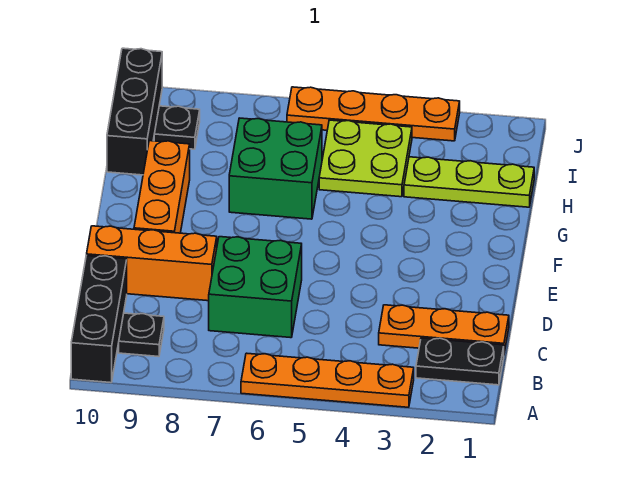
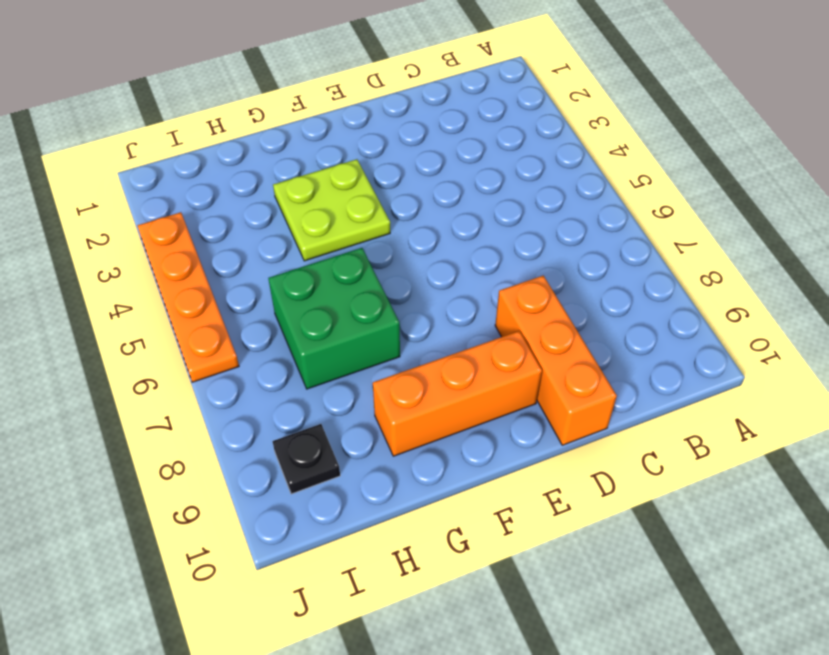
lime plate F3:G4 level 1 -> lime plate H4:I5 level 1
none -> orange plate A3:A6 level 1
none -> black brick A10:C10 level 1
none -> black plate B1:B2 level 1

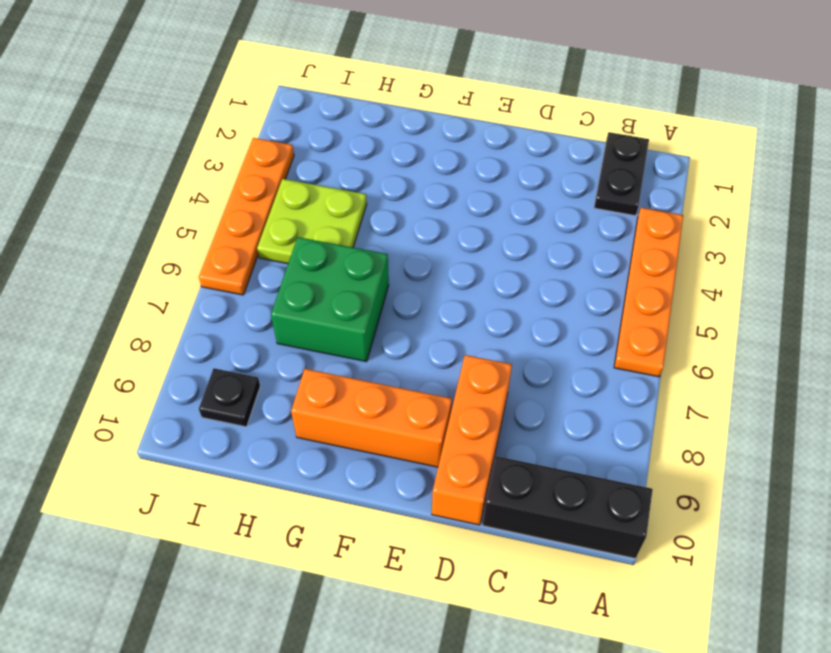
none -> black plate B9 level 1
none -> orange plate C1:C3 level 1
none -> green brick C6:D7 level 1

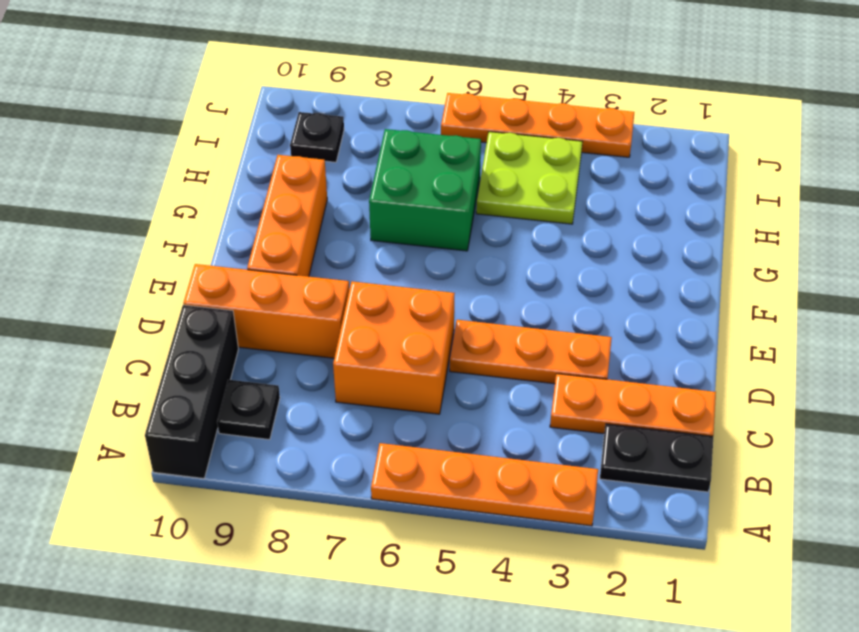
orange brick C6:D7 level 1 -> green brick C6:D7 level 1
orange plate D3:D5 level 1 -> none
none -> lime plate H1:H3 level 1
none -> black brick H10:J10 level 1

